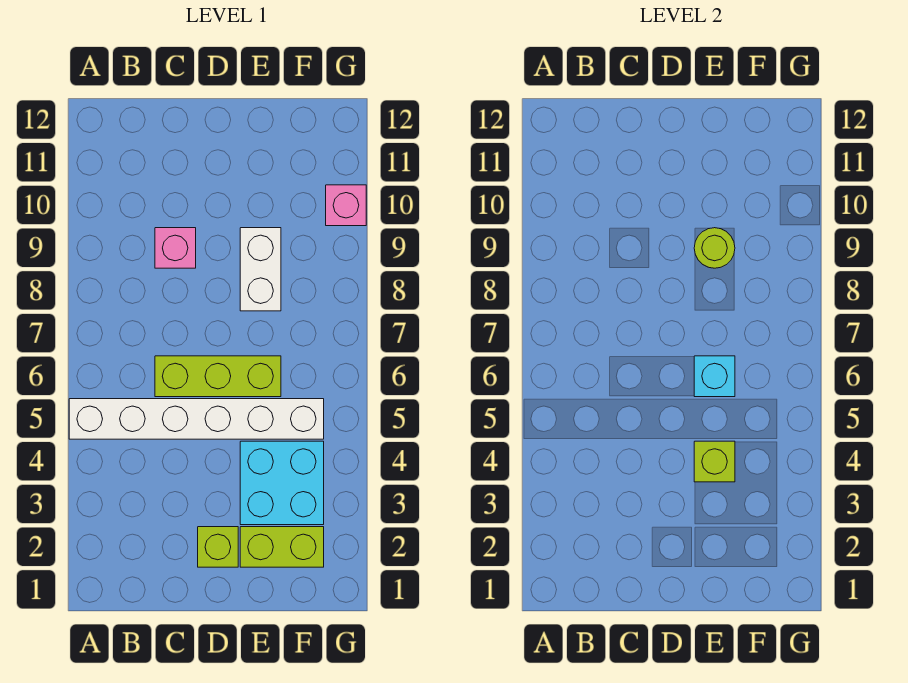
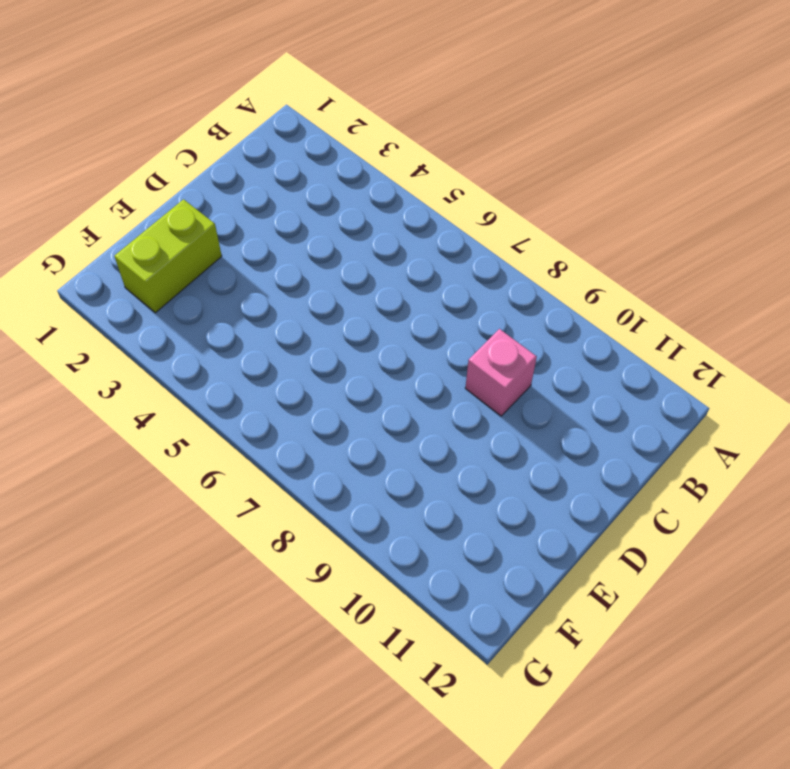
none -> white brick A5:F5 level 1
none -> lime brick C6:E6 level 1

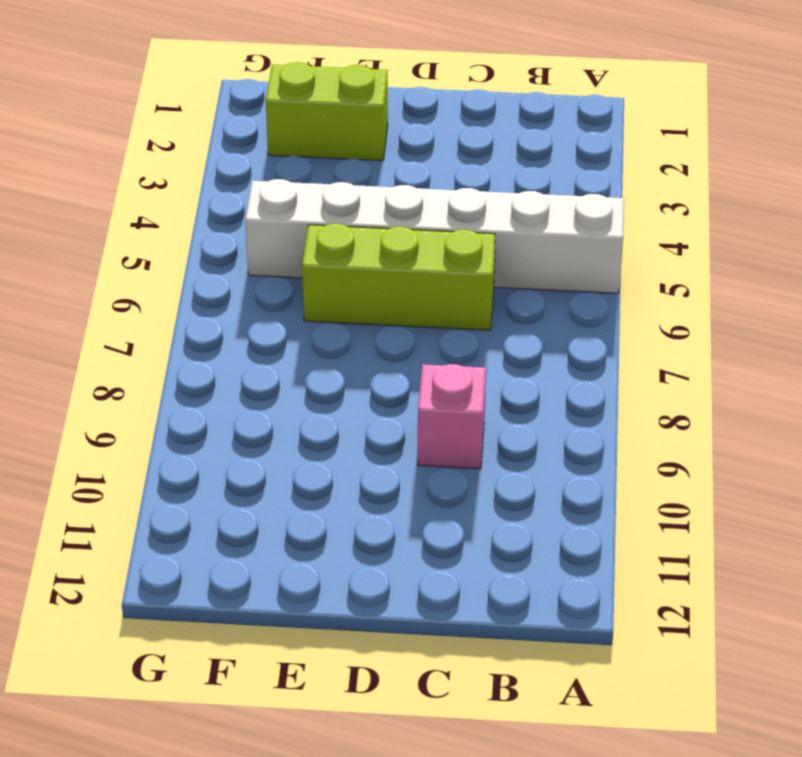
none -> lime brick D2 level 1
none -> cyan brick E3:F4 level 1

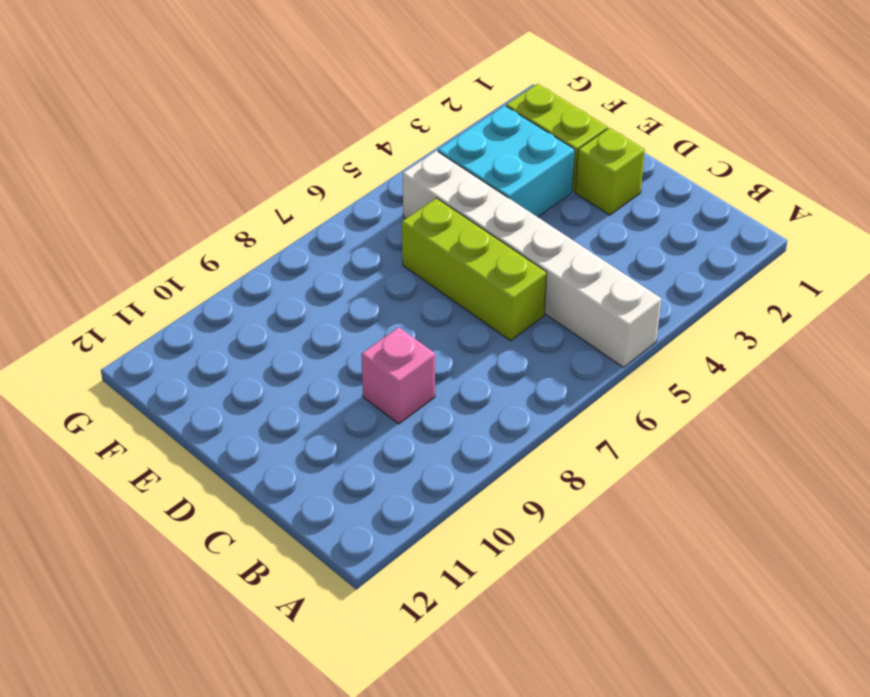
none -> white brick E8:E9 level 1
none -> pink brick G10 level 1

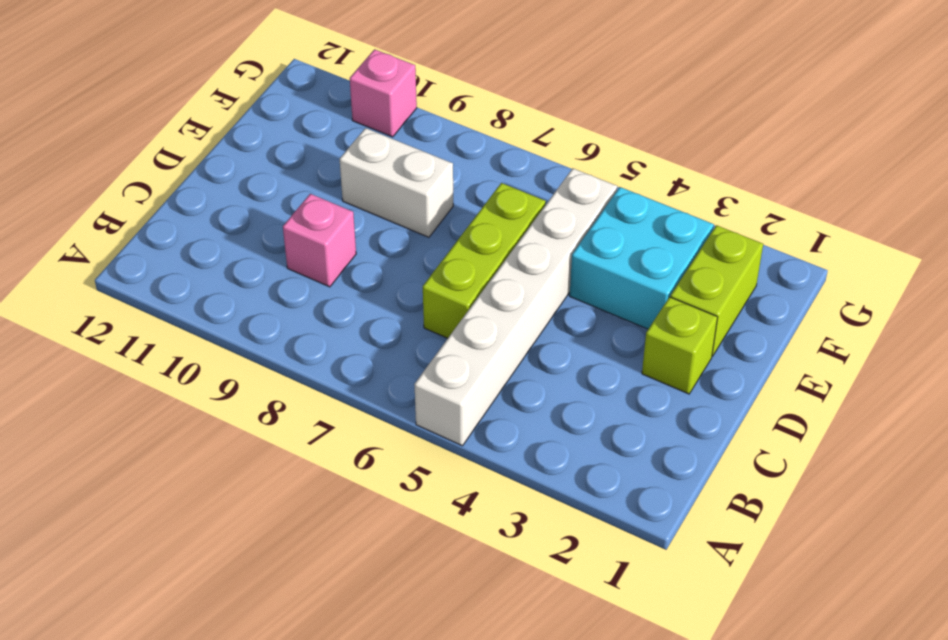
none -> lime brick E4 level 2
none -> cyan brick E6 level 2

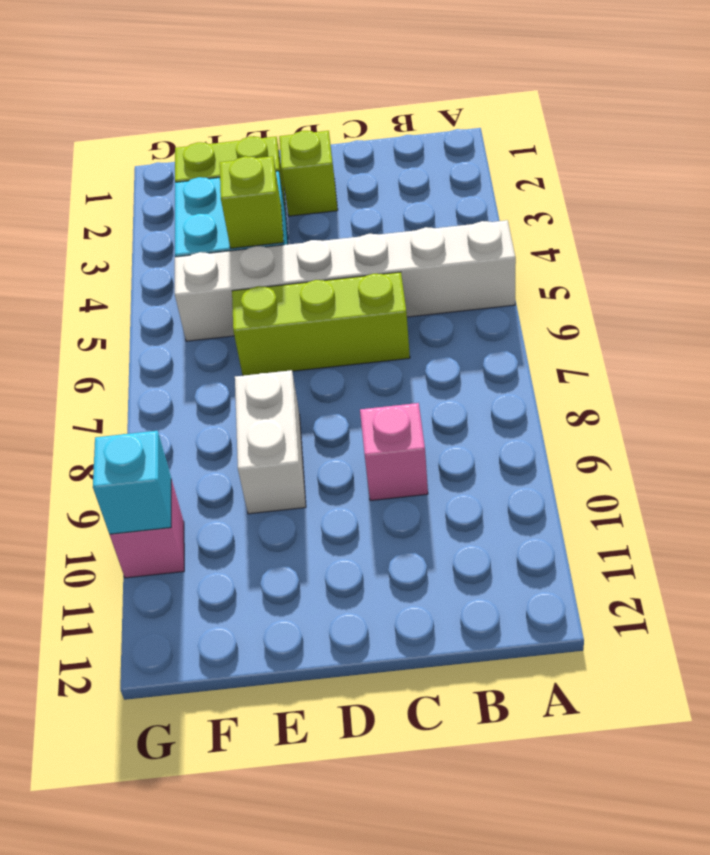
cyan brick G10 level 2 -> cyan brick E6 level 2
none -> lime round brick E9 level 2

